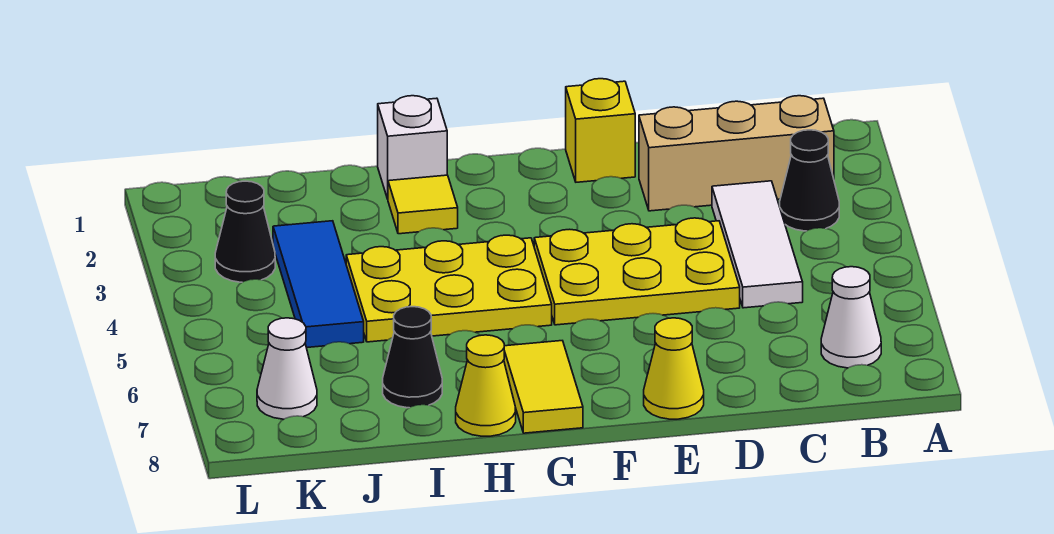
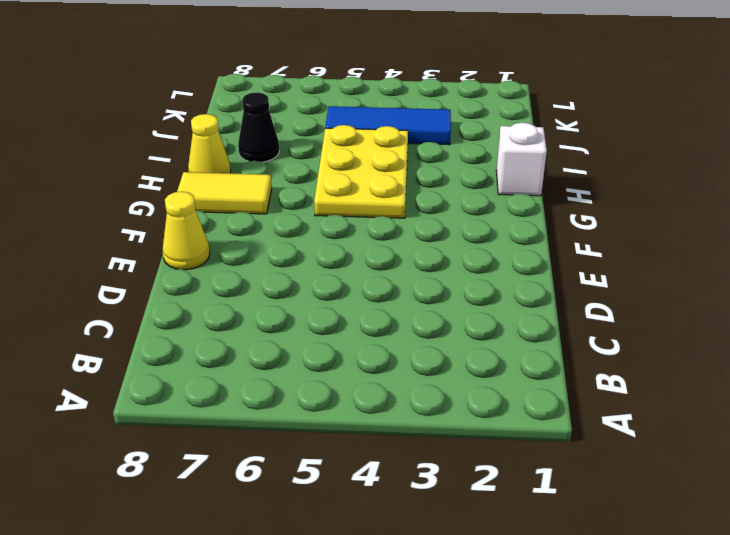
none -> tan brick B2:D2 level 1
none -> black cone B3 level 1
none -> white cone B7 level 1

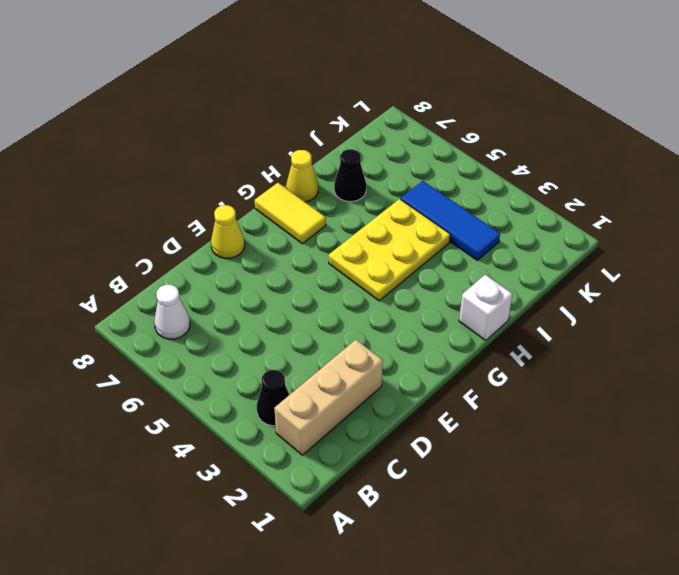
none -> white tile C3:C5 level 1
none -> yellow plate D4:F5 level 1
none -> yellow brick E1 level 1

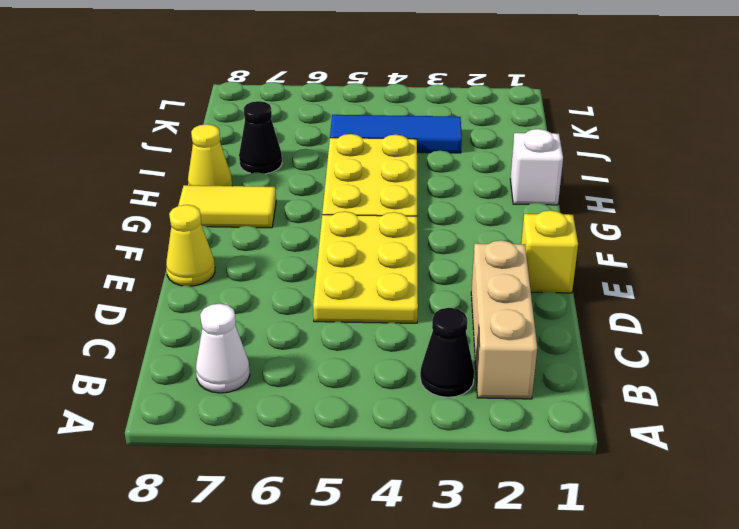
none -> white tile C3:C5 level 1
none -> yellow tile H2 level 1
none -> black cone K3 level 1

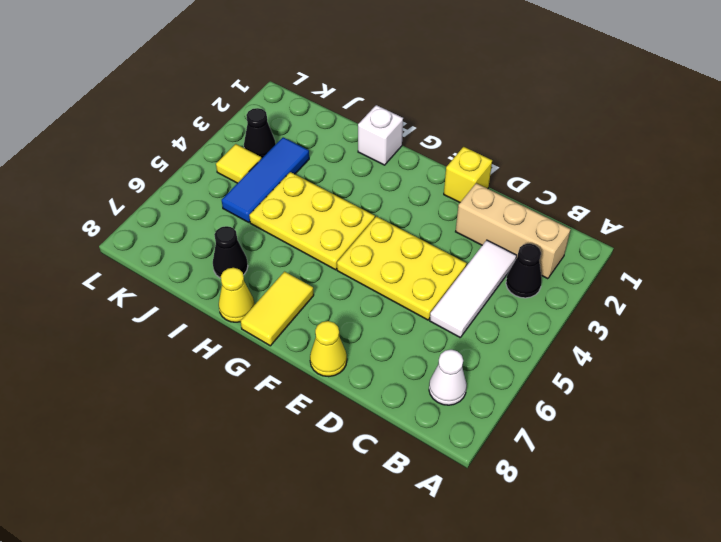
yellow tile K4 level 1 -> yellow tile H2 level 1
none -> white cone K7 level 1

